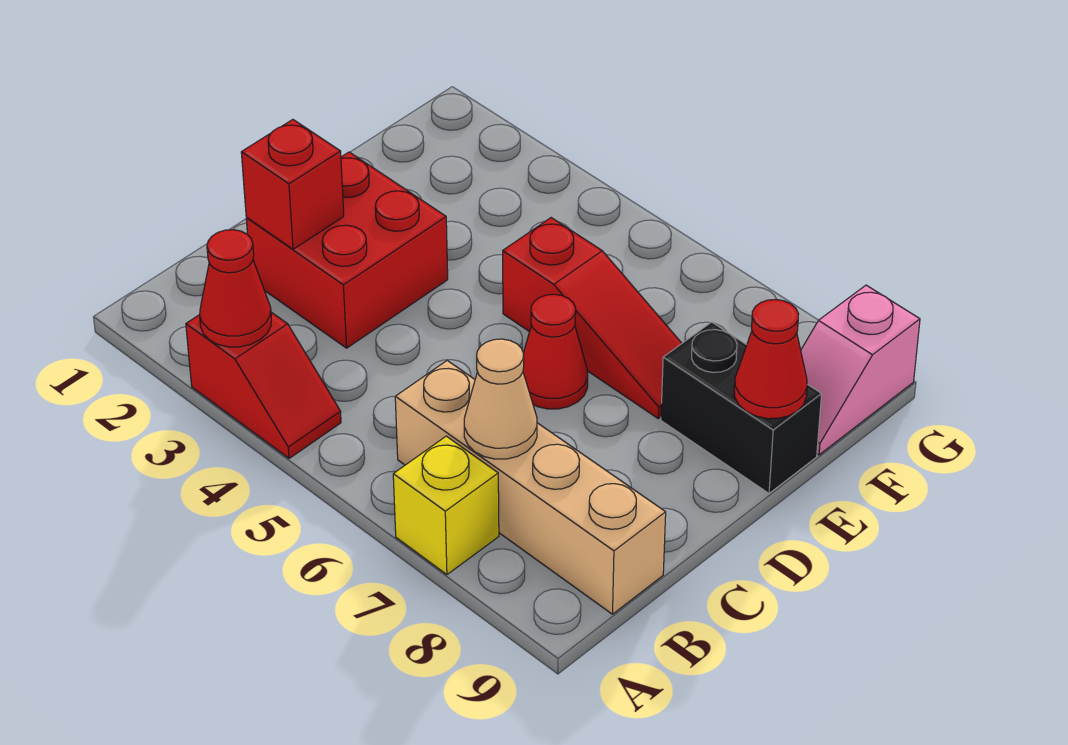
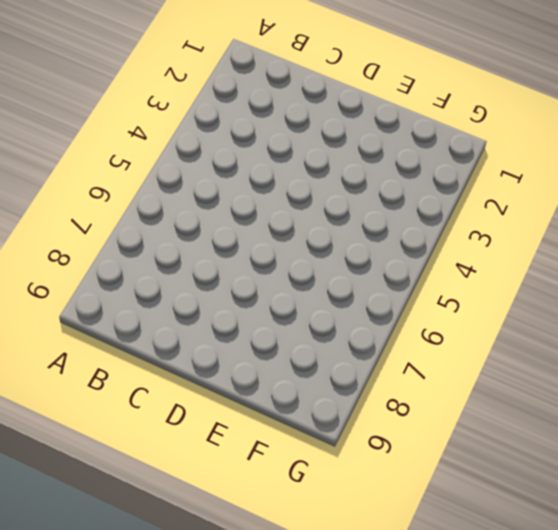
none -> red slope A3:A4 level 1 top 3
none -> yellow brick A7 level 1
none -> tan brick B6:B9 level 1

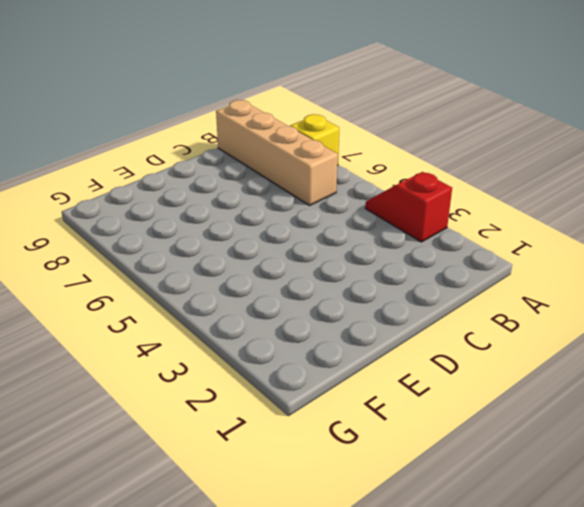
none -> red brick C2:D3 level 1
none -> red cone D6 level 1
none -> red slope E5:E7 level 1 top 5

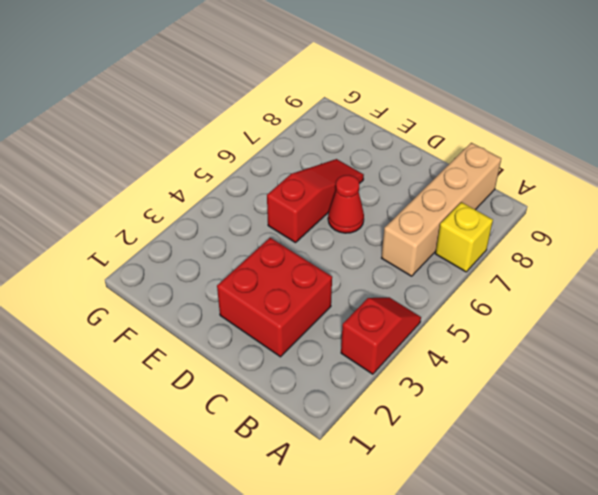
none -> black brick E8:E9 level 1
none -> pink slope F9:G9 level 1 top G
none -> red cone A3 level 2

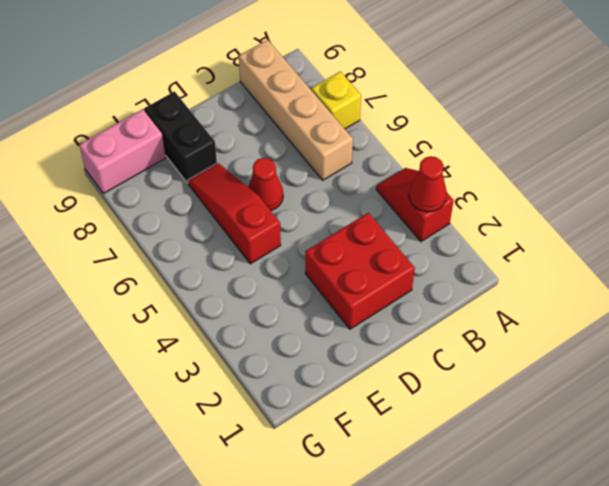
pink brick F9:G9 level 1 -> pink slope F9:G9 level 1 top G
none -> tan cone B7 level 2
none -> red brick C2 level 2
none -> red cone E9 level 2

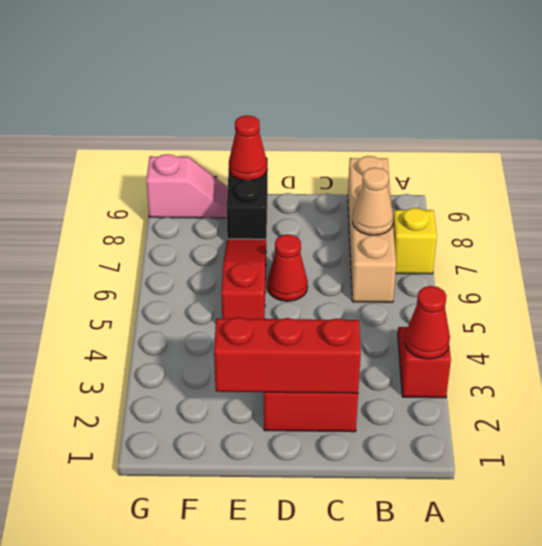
red brick C2:E2 level 2 -> red brick C2 level 2

